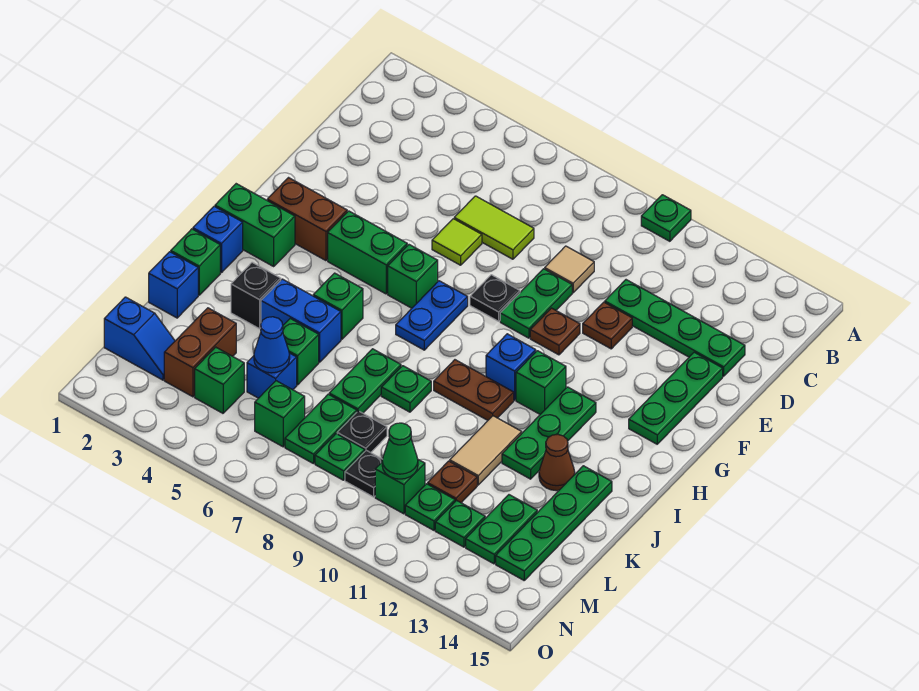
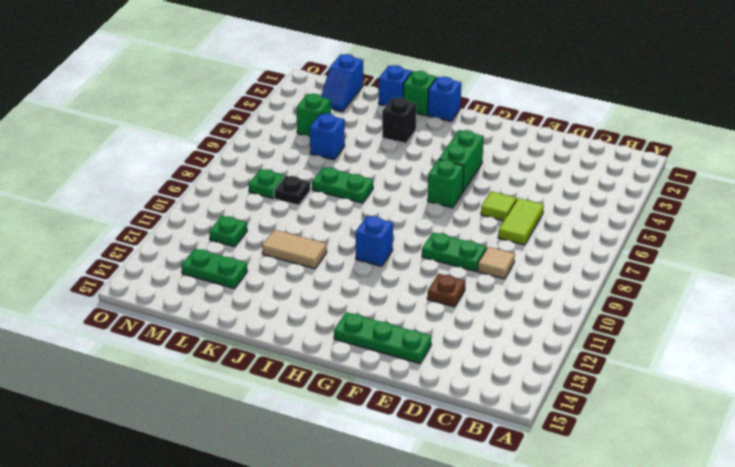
none -> green plate A10 level 1
none -> green plate D11:D14 level 1
none -> black plate F8 level 1
none -> brown plate F10 level 1

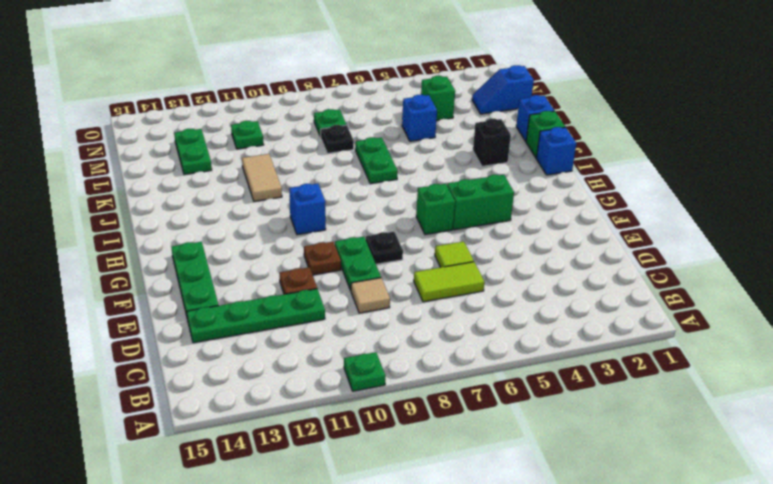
none -> brown brick G2:G3 level 1
none -> blue plate G7:H7 level 1
none -> green brick H1:H2 level 1
none -> green brick H11 level 1

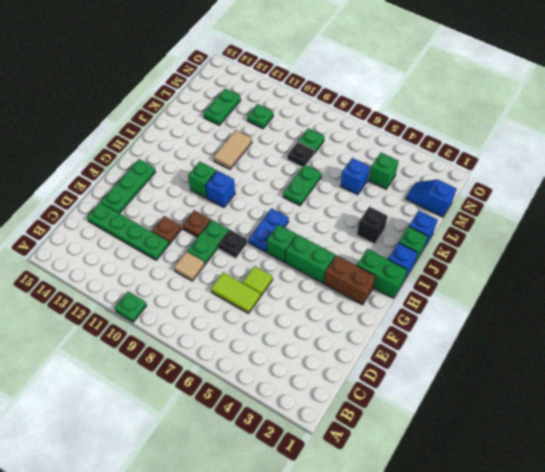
none -> green plate H12:J12 level 1
none -> green brick I5 level 1
none -> brown plate I9:I10 level 1
none -> blue brick J4:J5 level 1

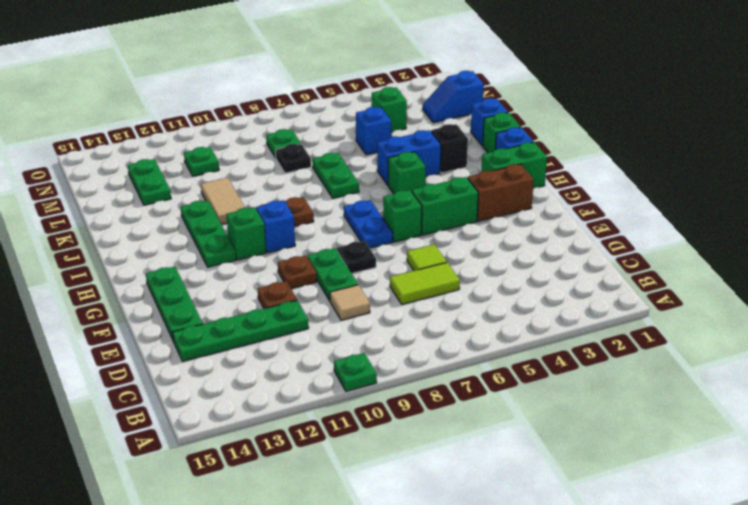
none -> green plate J8 level 1
none -> brown cone J13 level 1
none -> green plate J14:M14 level 1
none -> green brick K5 level 1

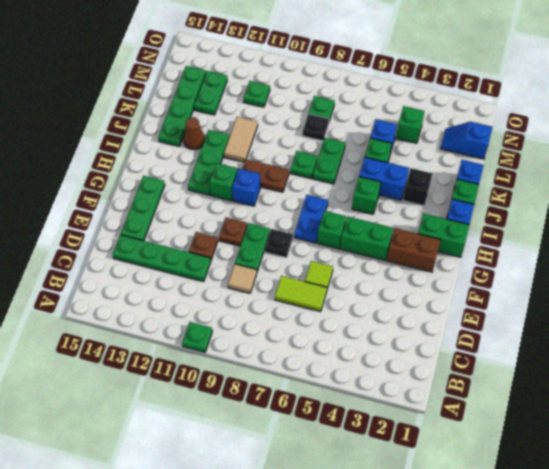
none -> brown brick L3:M3 level 1
none -> green plate L7:M7 level 1
none -> brown plate L11 level 1
none -> green brick M6 level 1

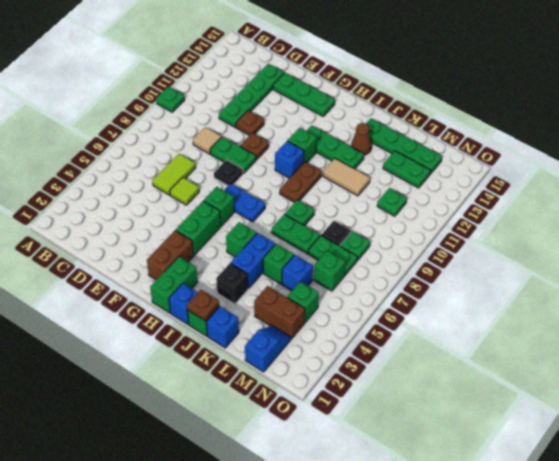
brown plate J1 level 2 -> brown plate L11 level 1
none -> black plate M9 level 1
none -> green brick M10 level 1
none -> green plate M12 level 1
none -> blue cone L5 level 2

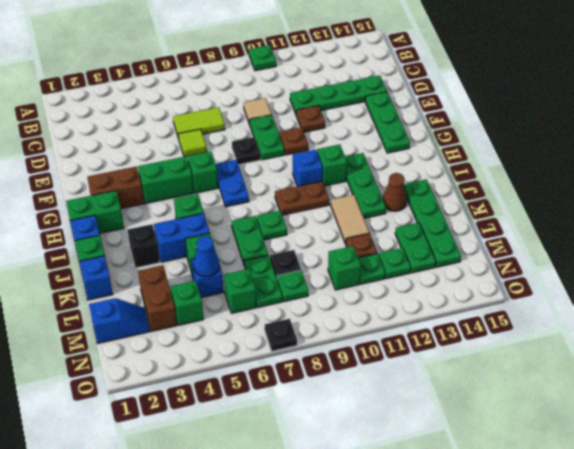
black plate O7 level 1 -> black plate M9 level 1
none -> green cone M10 level 2

